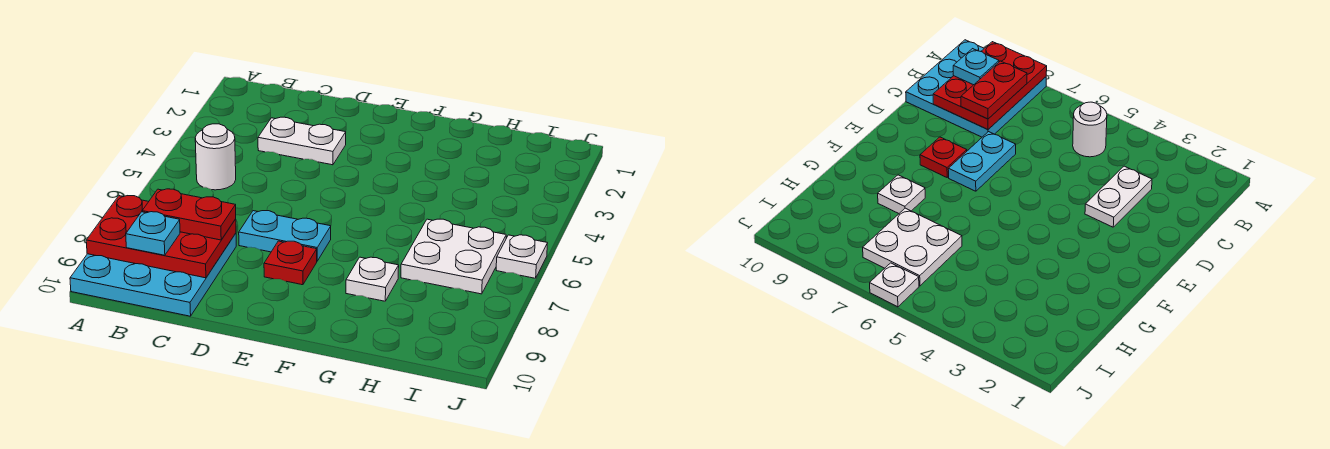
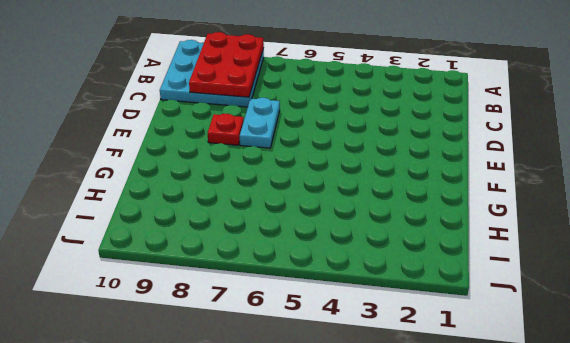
none -> white round brick B5 level 1
none -> white plate C3:D3 level 1

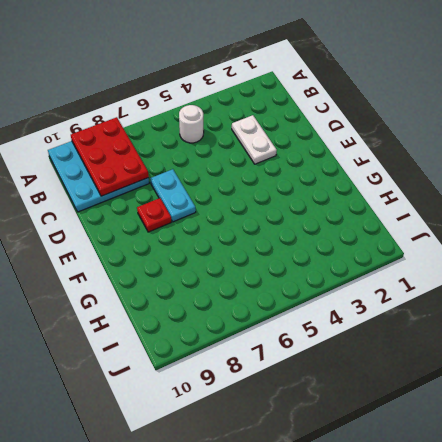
none -> white plate G8 level 1
none -> white plate H6:I7 level 1

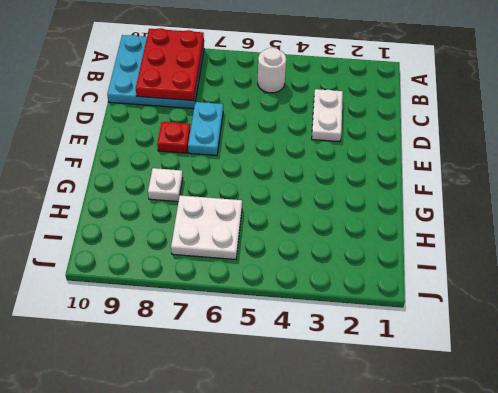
none -> white plate J6 level 1
none -> red plate B8:C8 level 3

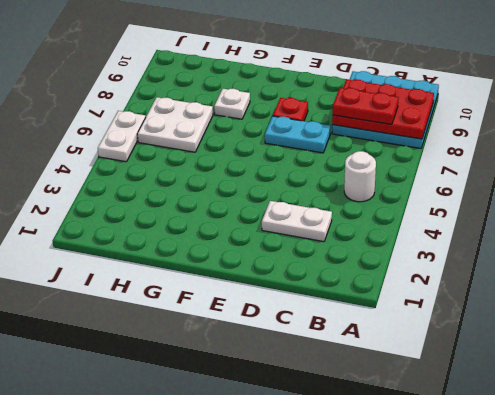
white plate J5:J6 level 1 -> white plate J6 level 1
none -> cyan plate B9 level 3

